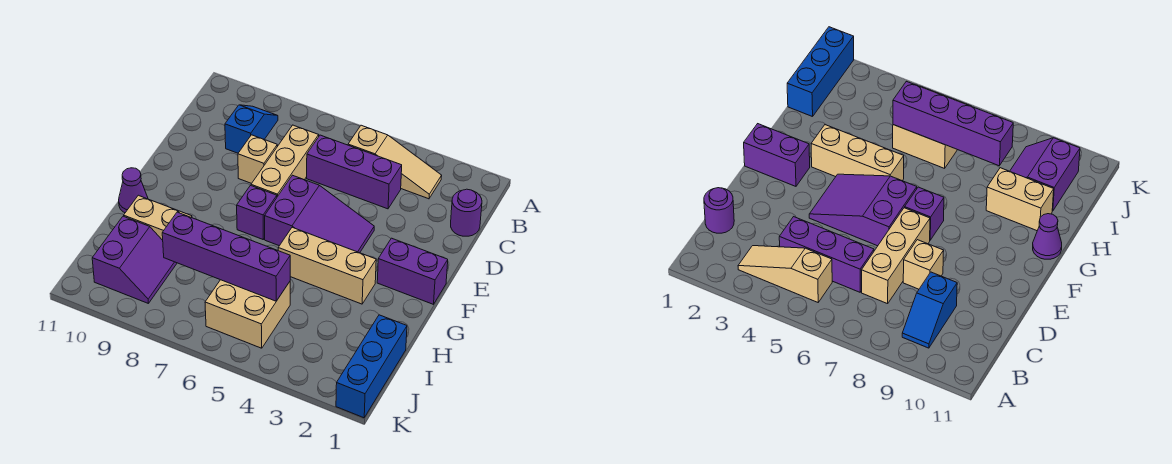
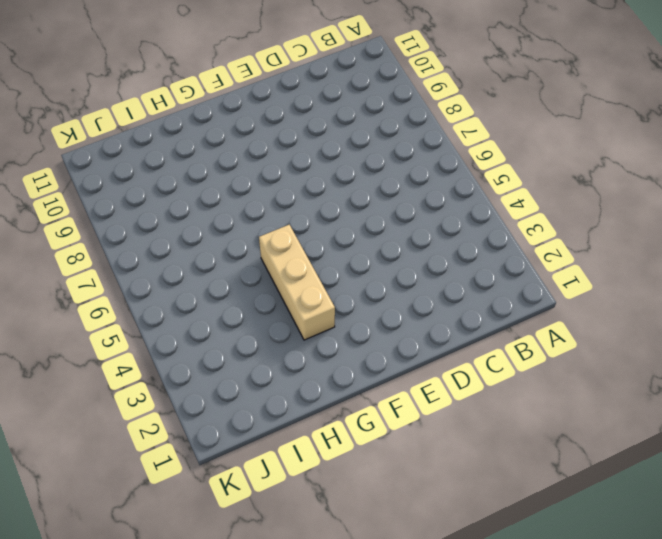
none -> tan slope B3:B5 level 1 top 5
none -> blue slope B9:C9 level 1 top C
none -> purple round brick C1 level 1

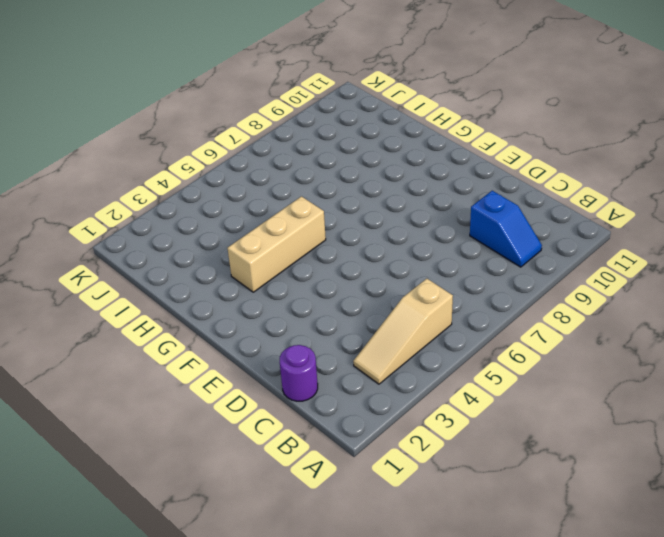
none -> purple brick C4:C6 level 1
none -> tan brick C7:E7 level 1
none -> tan brick D8 level 1

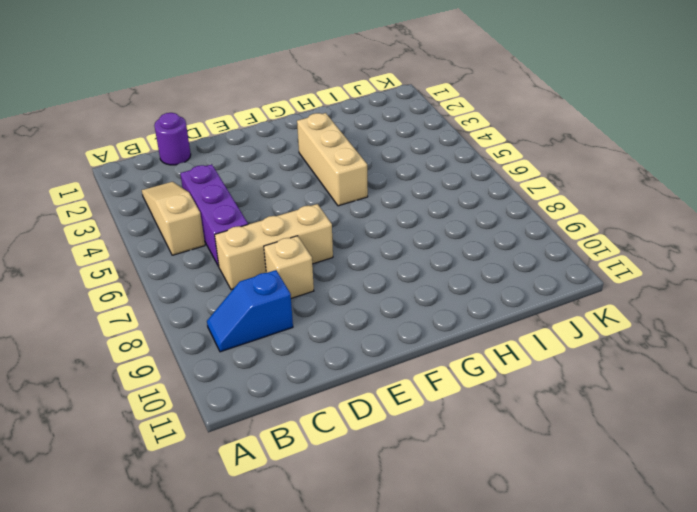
none -> purple slope E4:F6 level 1 top 6
none -> purple brick F1:F2 level 1
none -> purple brick F7 level 1

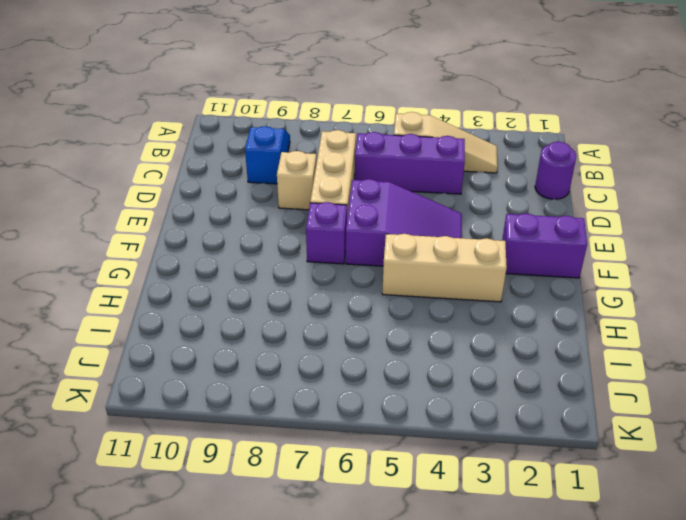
none -> purple cone G11 level 1
none -> tan brick H9:H10 level 1
none -> blue brick I1:K1 level 1

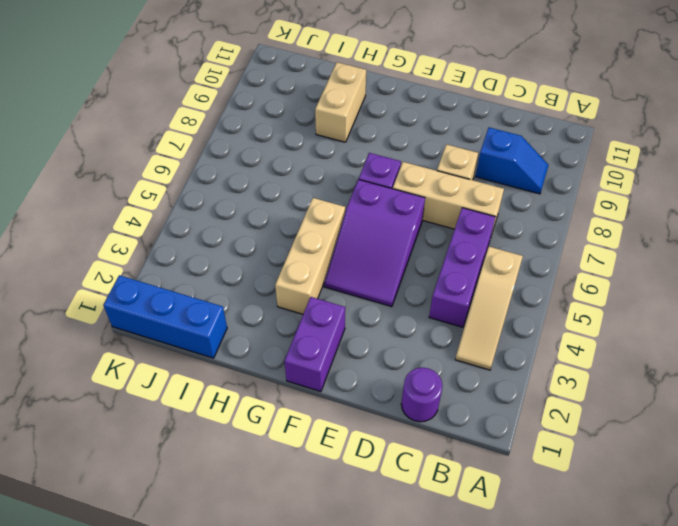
none -> purple cone G11 level 1
none -> tan brick I5:J6 level 1
none -> purple slope I9:J10 level 1 top 10

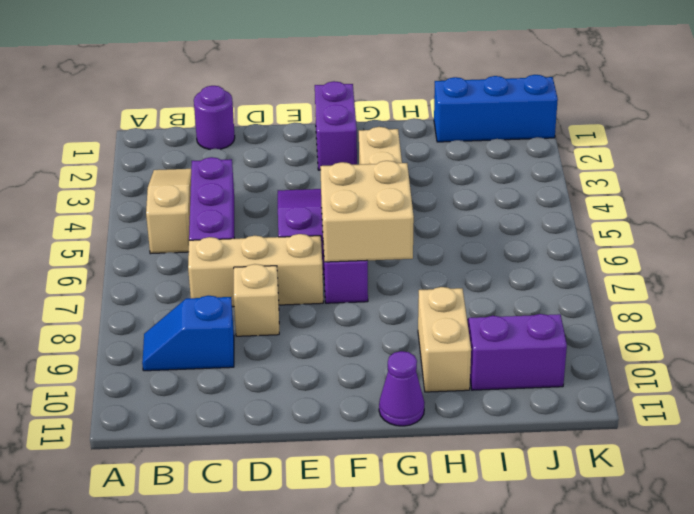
tan brick F6:G7 level 2 -> tan brick I5:J6 level 1
none -> purple brick I5:I8 level 2

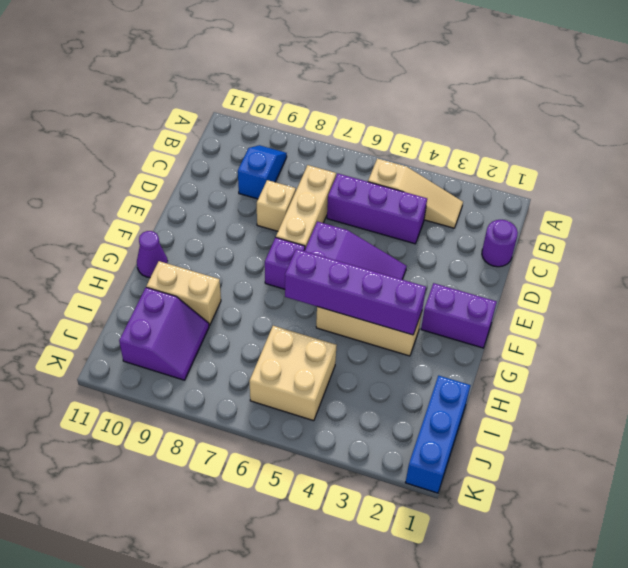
purple brick G3:G6 level 2 -> purple brick I5:I8 level 2

